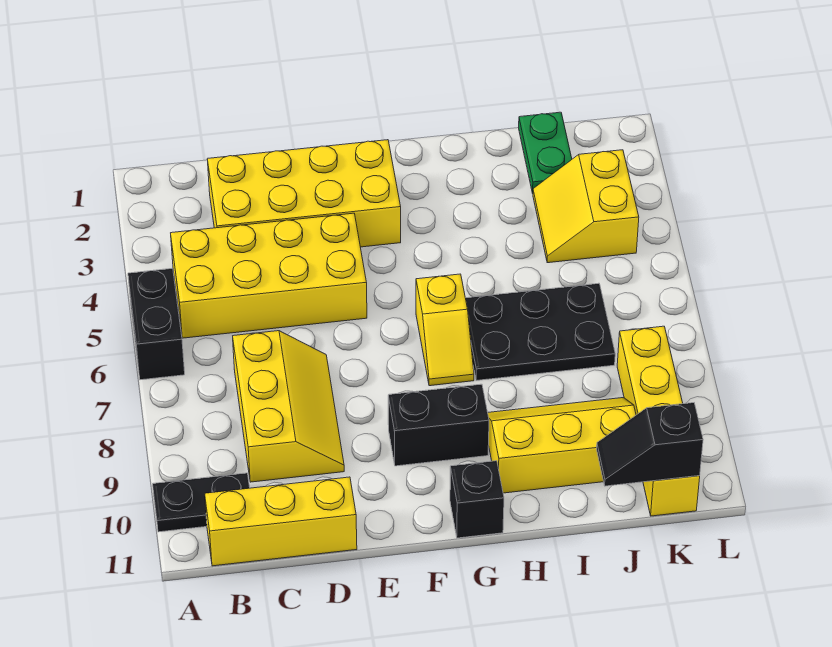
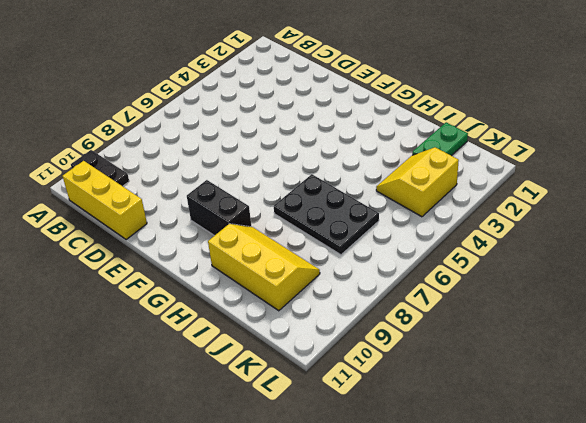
none -> black brick A5:A6 level 1
none -> yellow brick B4:E5 level 1
none -> yellow brick C2:F3 level 1

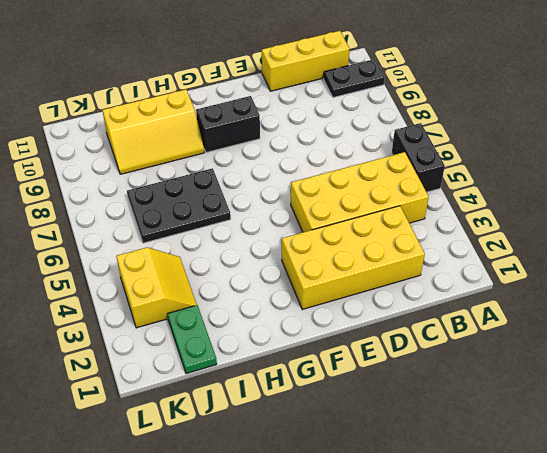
none -> yellow slope C7:D9 level 1 top C
none -> yellow slope G6:G7 level 1 top 6
none -> black brick G11 level 1

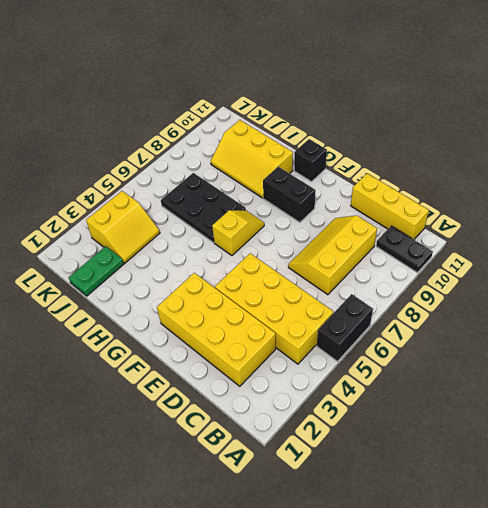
none -> yellow brick K8:K11 level 1
none -> black slope J11:K11 level 2 top K

